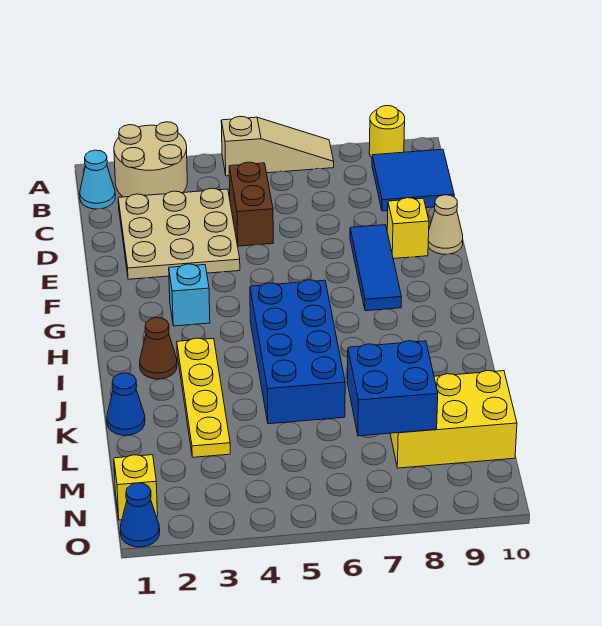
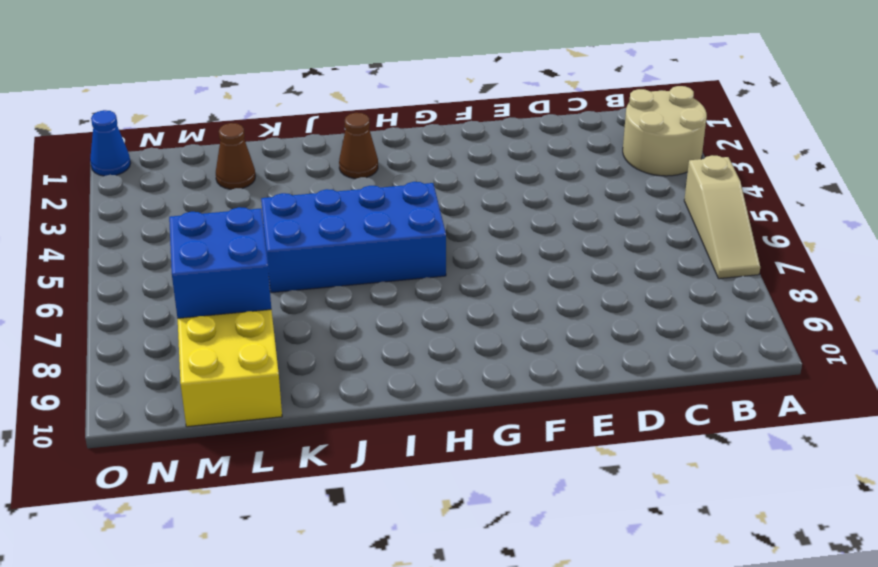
brown cone L2 level 1 -> none
none -> yellow round brick A9 level 1
none -> cyan cone B1 level 1
none -> blue tile B9:C10 level 1

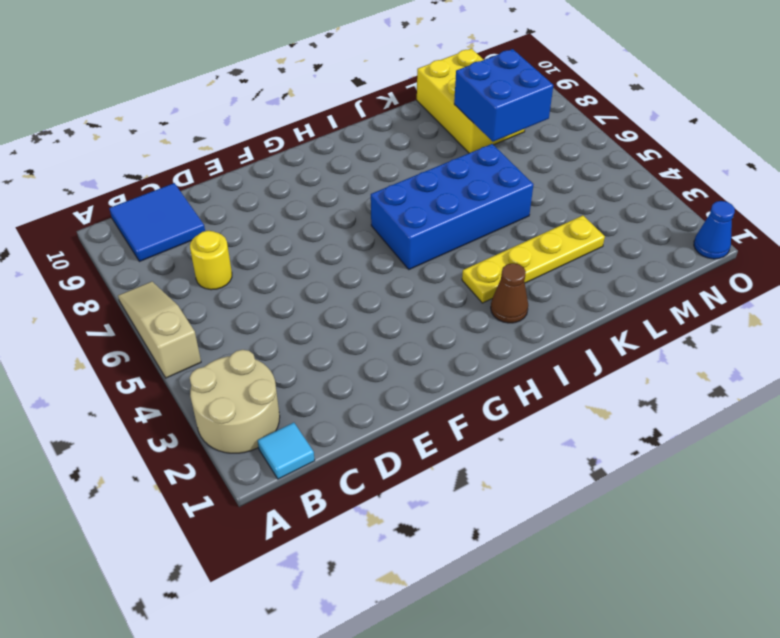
cyan tile B1 level 1 -> cyan cone B1 level 1
yellow round brick C7 level 1 -> yellow round brick A9 level 1
none -> tan plate C2:E4 level 1
none -> brown brick C5:D5 level 1
none -> blue tile E8:G8 level 1

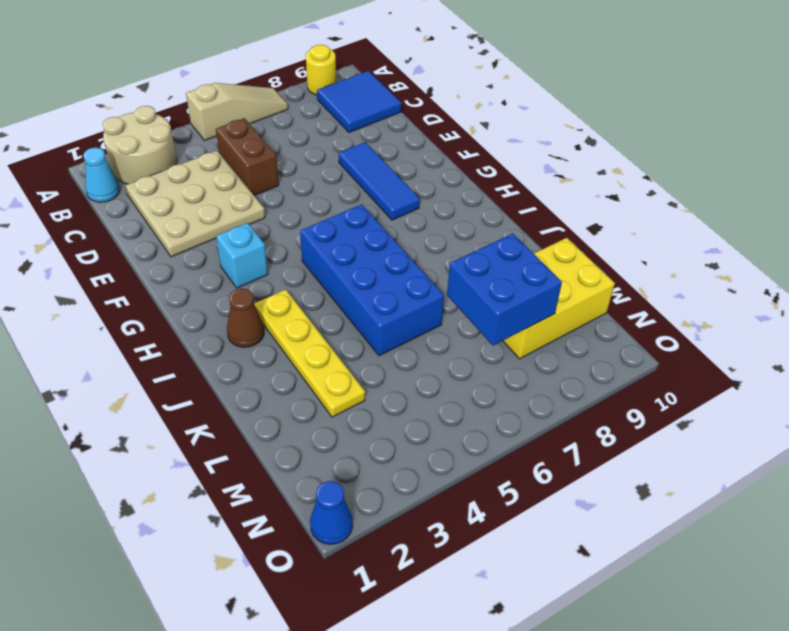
none -> yellow brick E9 level 1
none -> tan cone E10 level 1
none -> blue cone K1 level 1

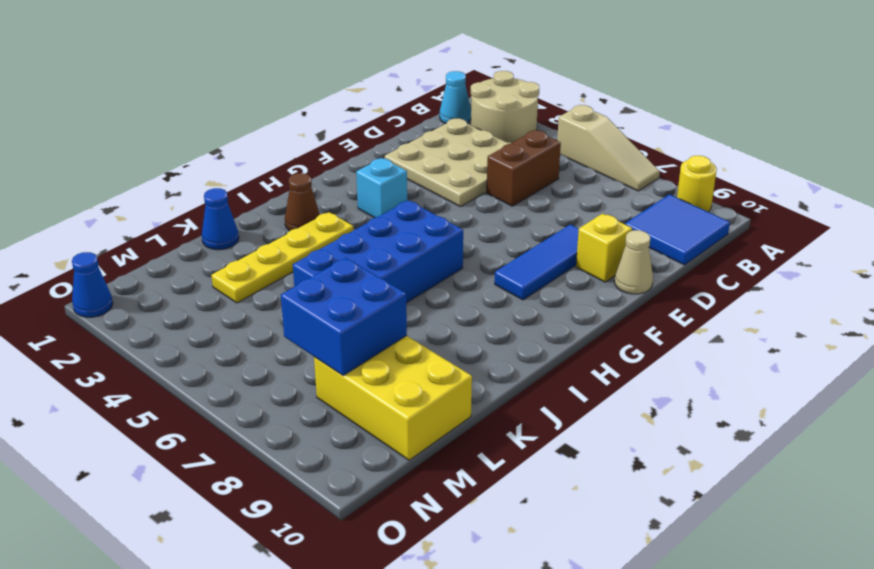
none -> yellow brick N1 level 1

